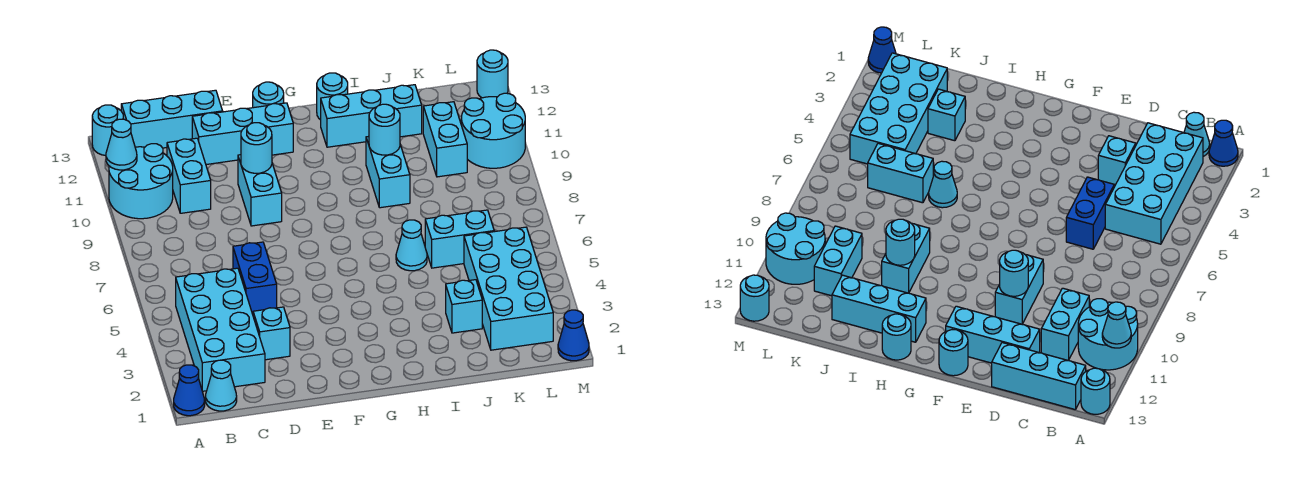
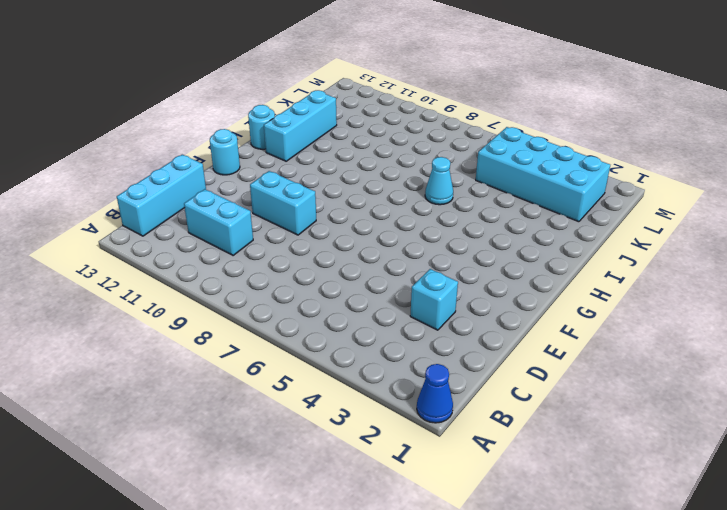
none -> cyan round brick A10:B11 level 1
none -> cyan round brick A13 level 1
none -> cyan cone B1 level 1

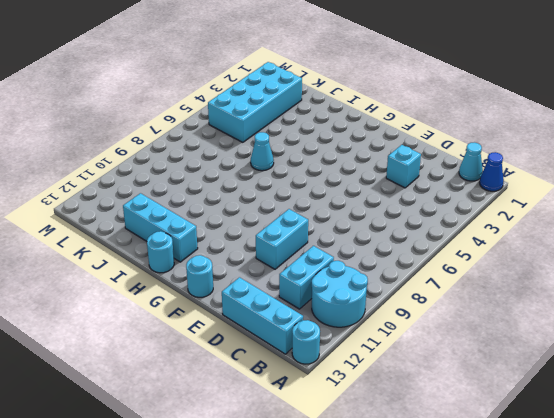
none -> cyan brick B2:C5 level 1
none -> blue brick D5:D6 level 1
none -> cyan brick D12:F12 level 1

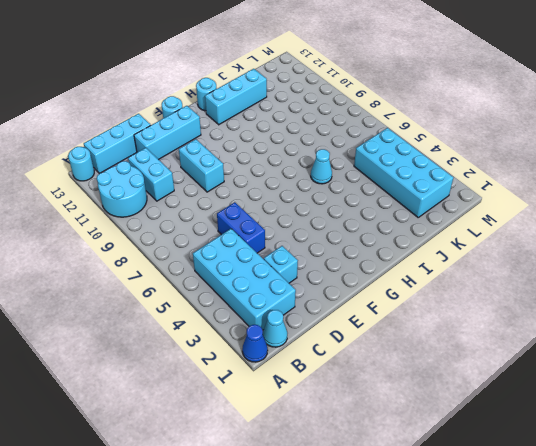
none -> cyan brick I9:I10 level 1
none -> cyan brick J3 level 1
none -> cyan brick J6:K6 level 1

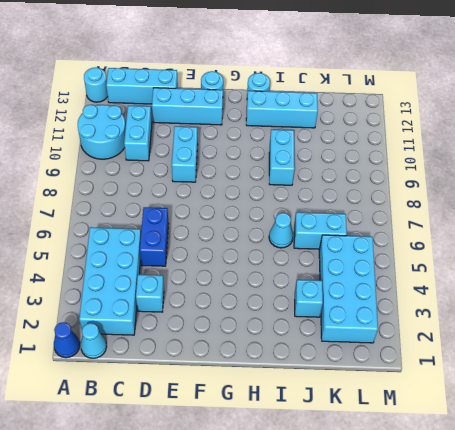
none -> cyan brick K10:K11 level 1
none -> cyan round brick L10:M11 level 1
none -> blue cone M1 level 1

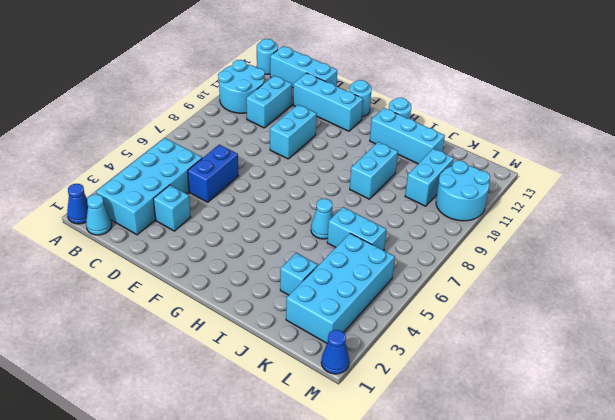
none -> cyan round brick M13 level 1
none -> cyan cone A11 level 2
none -> cyan round brick E10 level 2

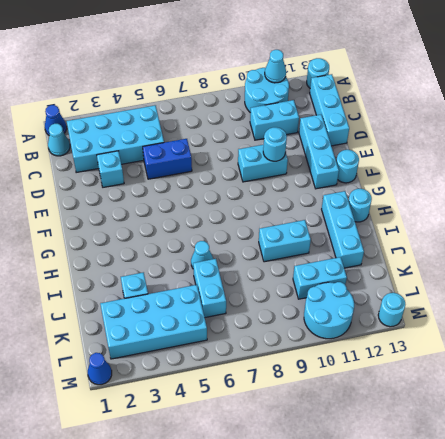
none -> cyan round brick I10 level 2

